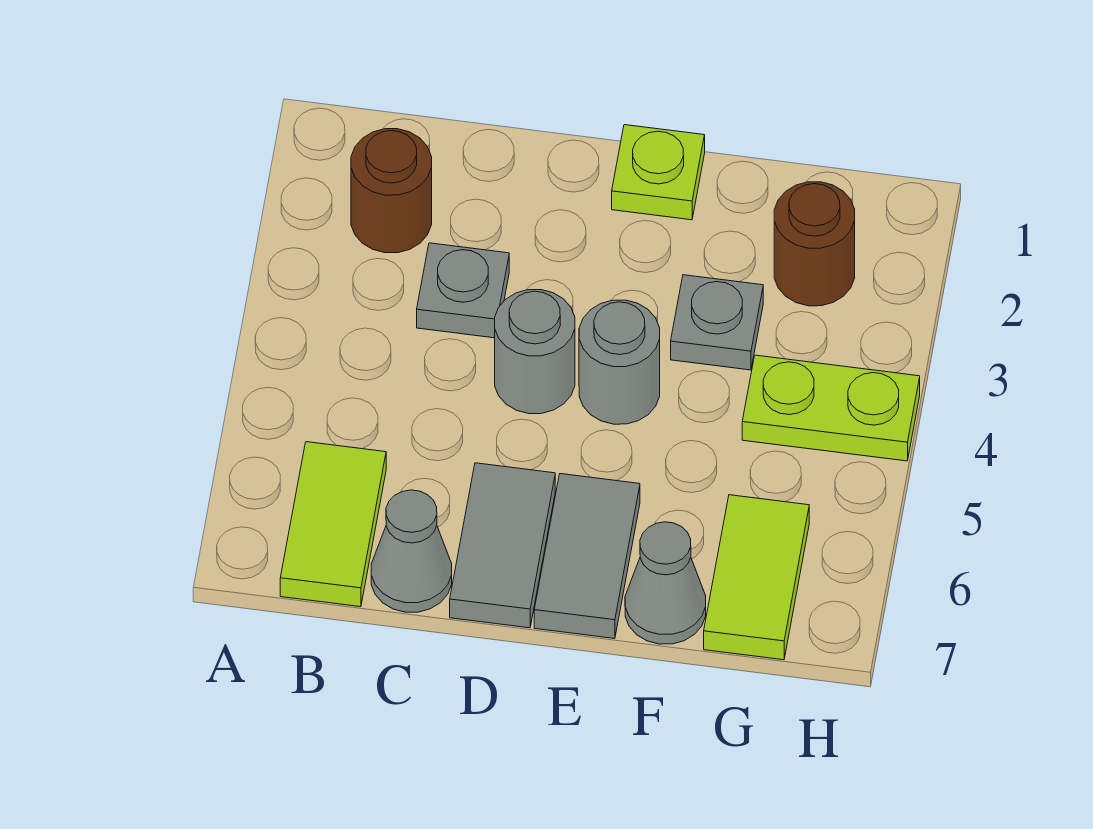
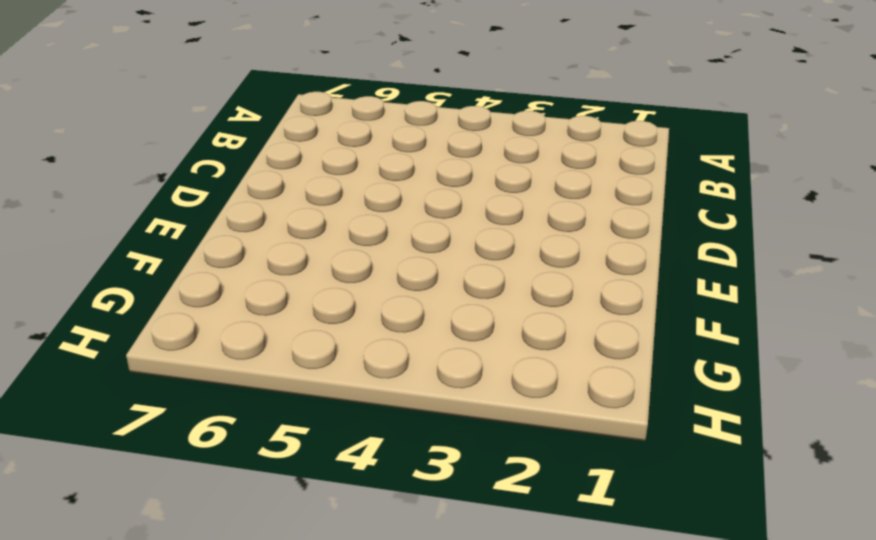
none -> brown round brick B2 level 1
none -> lime tile B6:B7 level 1
none -> grey plate C3 level 1

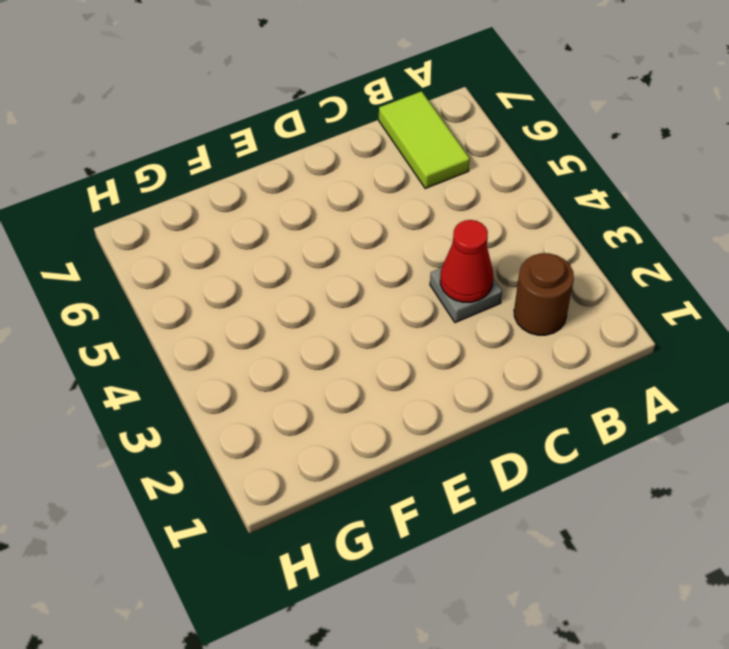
red cone C3 level 2 -> none
none -> grey cone C7 level 1
none -> grey round brick D4 level 1
none -> grey tile D6:D7 level 1

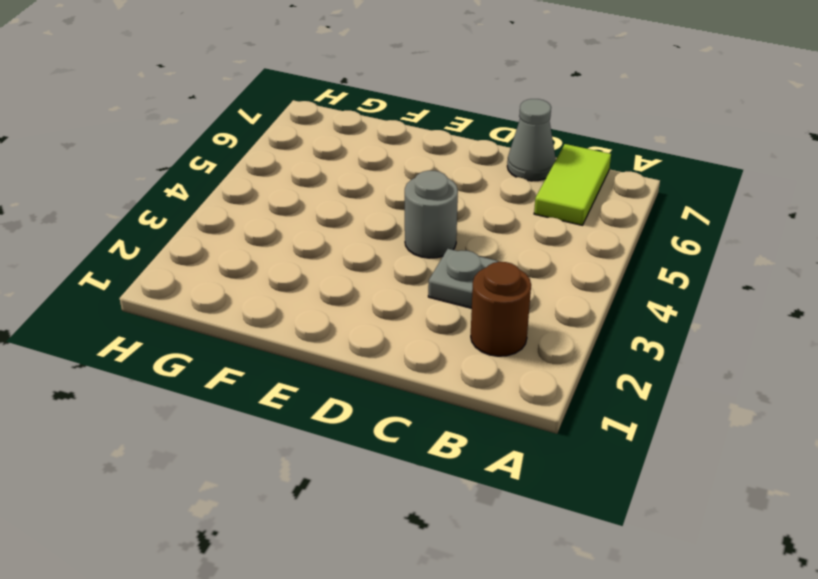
none -> grey tile D6:D7 level 1
none -> lime plate E1 level 1
none -> grey round brick E4 level 1

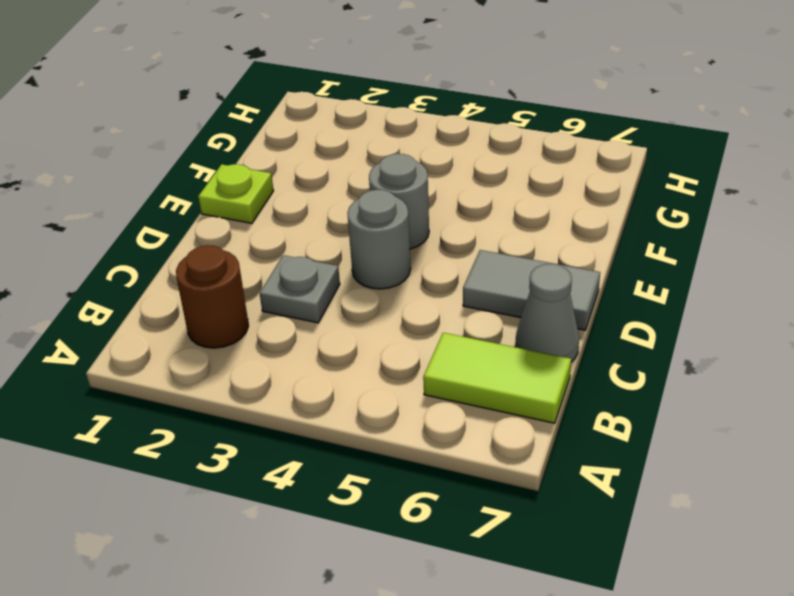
none -> grey tile E6:E7 level 1
none -> grey plate F3 level 1
none -> grey cone F7 level 1

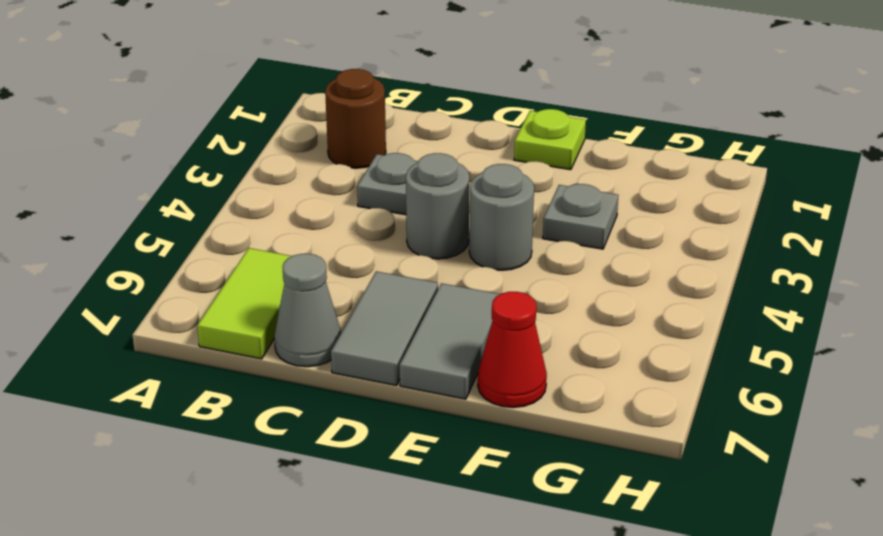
red cone F7 level 1 -> grey cone F7 level 1
none -> brown round brick G2 level 1
none -> lime plate G4:H4 level 1
none -> lime tile G6:G7 level 1

